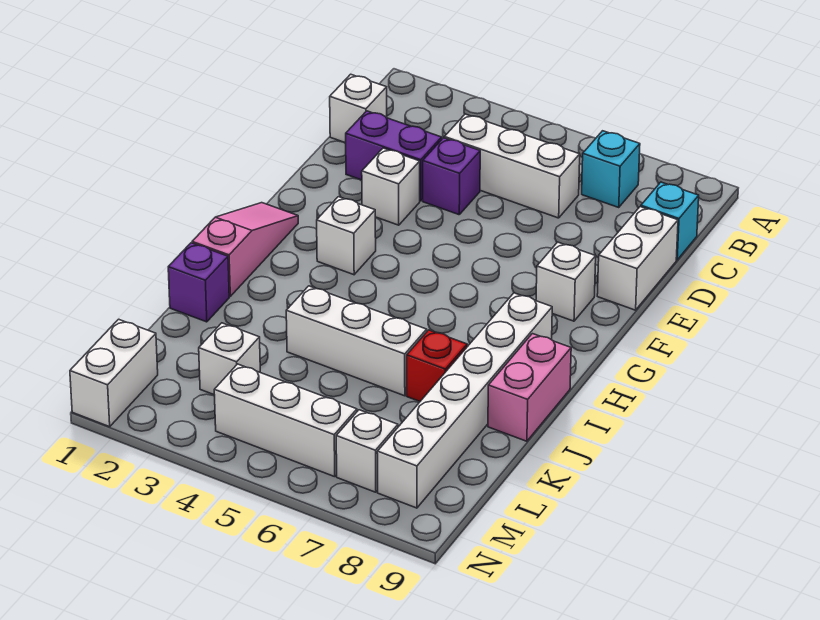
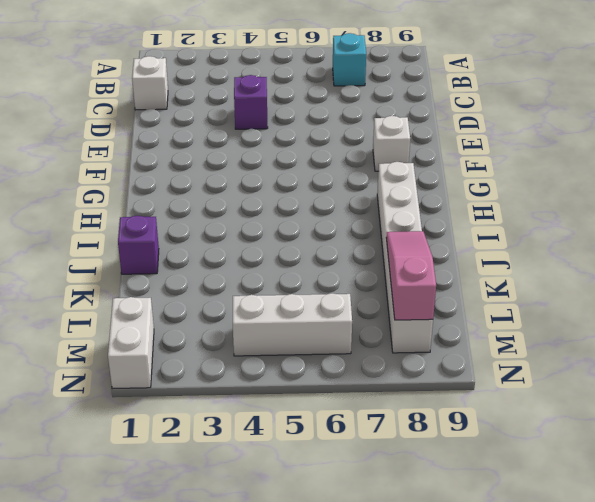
pink slope K8:M8 level 2 top M -> pink slope G1:I1 level 1 top I
none -> white brick C4:C6 level 1
none -> cyan brick C9 level 1
none -> purple brick D2:D3 level 1

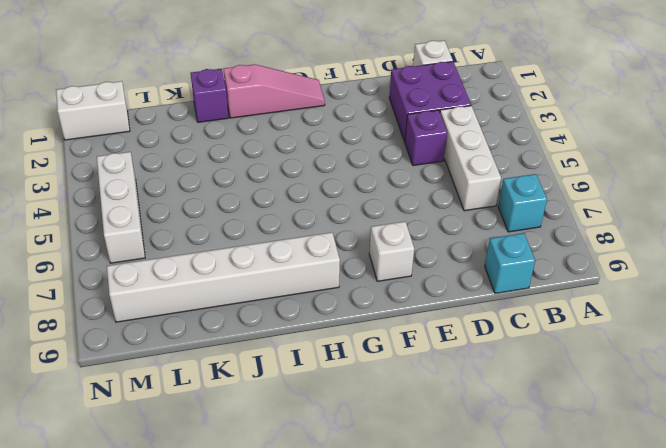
purple brick C2:D3 level 1 -> purple brick D2:D3 level 1
none -> white brick D9:E9 level 1
none -> white brick E3 level 1
none -> white brick G3 level 1

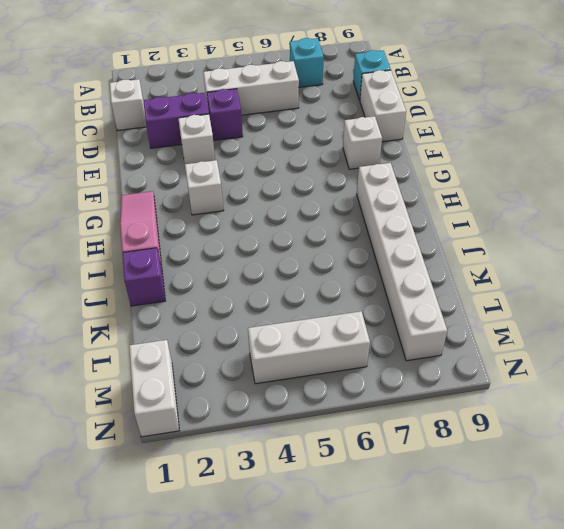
none -> pink brick I9:J9 level 1
none -> white brick J4:J6 level 1
none -> red brick J7 level 1

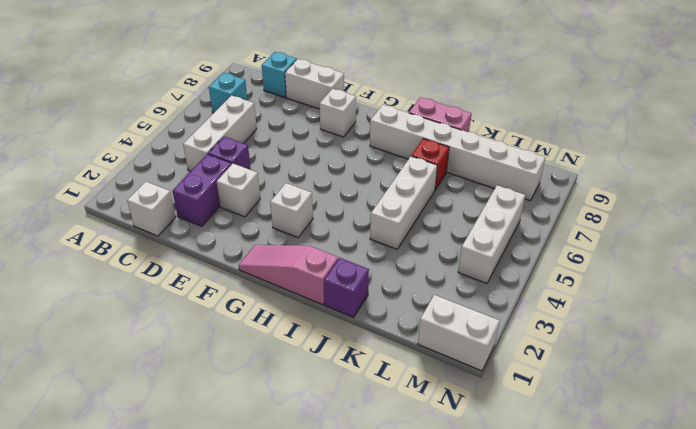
none -> white brick L3 level 1
none -> white brick M7 level 1

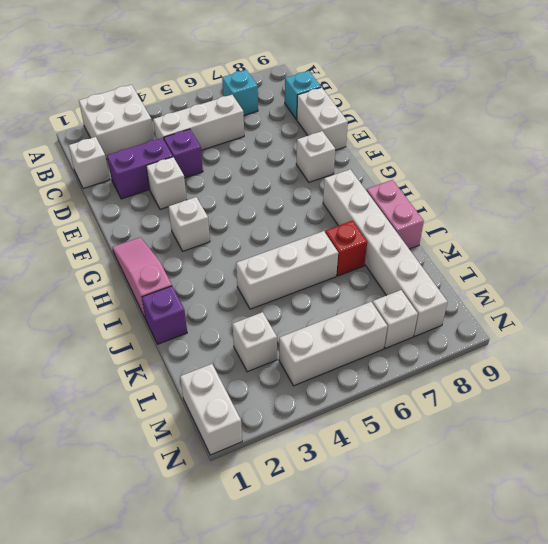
white brick A2:B3 level 1 -> none

